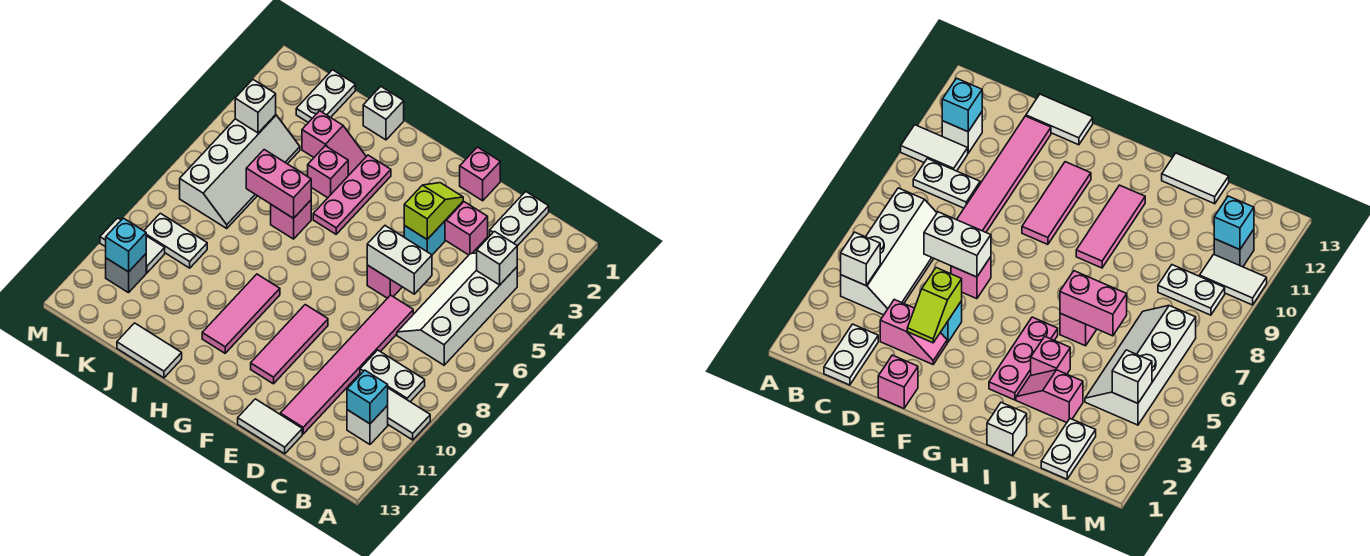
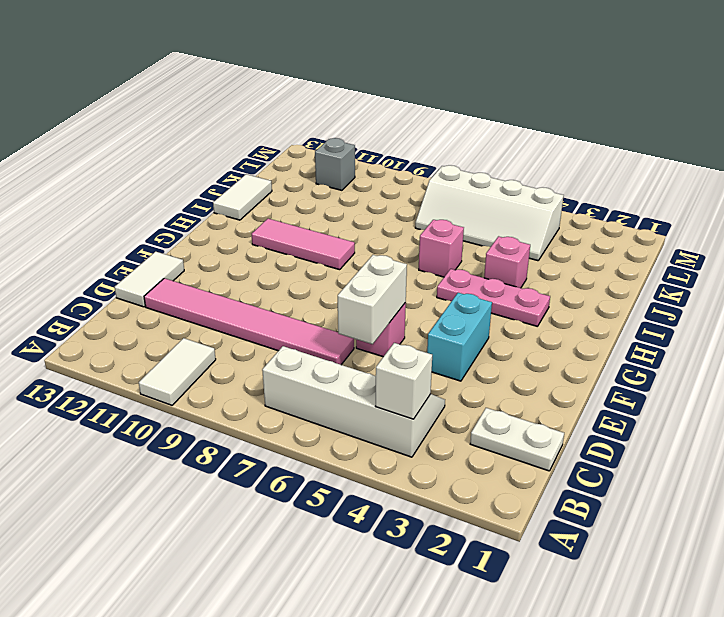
cyan brick E4:F4 level 1 -> cyan brick E4 level 1
none -> white plate B9:C9 level 1
none -> white brick B11 level 1
none -> pink slope D3:E3 level 1 top D
none -> pink brick E1 level 1

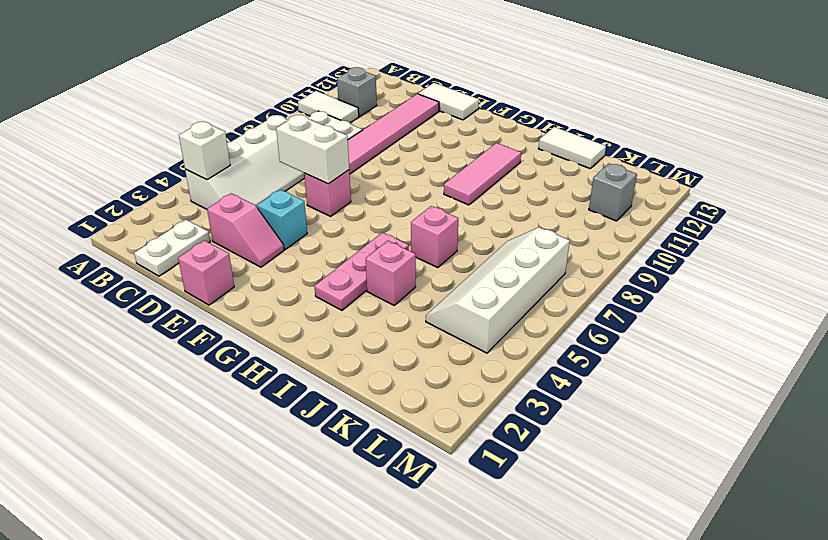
grey brick B11 level 1 -> white brick B11 level 1
none -> pink tile F9:F11 level 1
none -> white brick I1 level 1
none -> pink slope I3:J3 level 1 top J
none -> white plate K1:K2 level 1

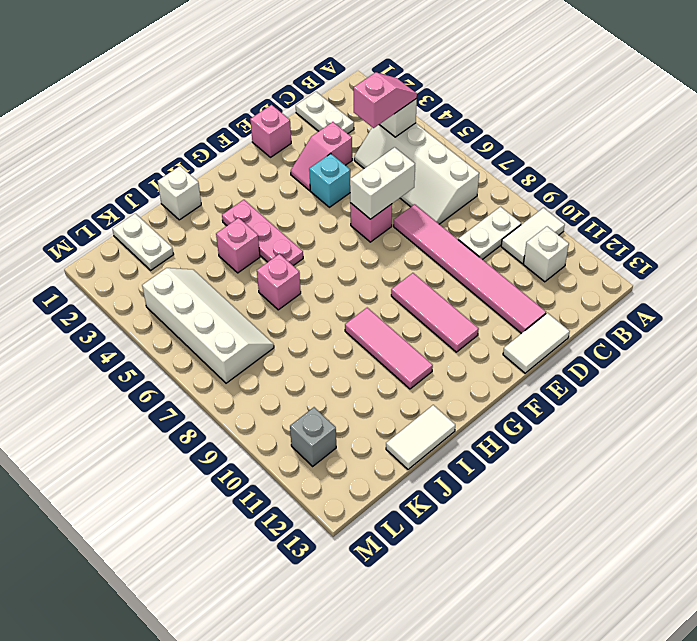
pink slope B4:C4 level 3 top C -> pink slope I3:J3 level 1 top J
none -> white plate K9:L9 level 1
none -> white tile L10:M10 level 1
none -> cyan brick B11 level 2
none -> lime slope E3:E4 level 2 top 4

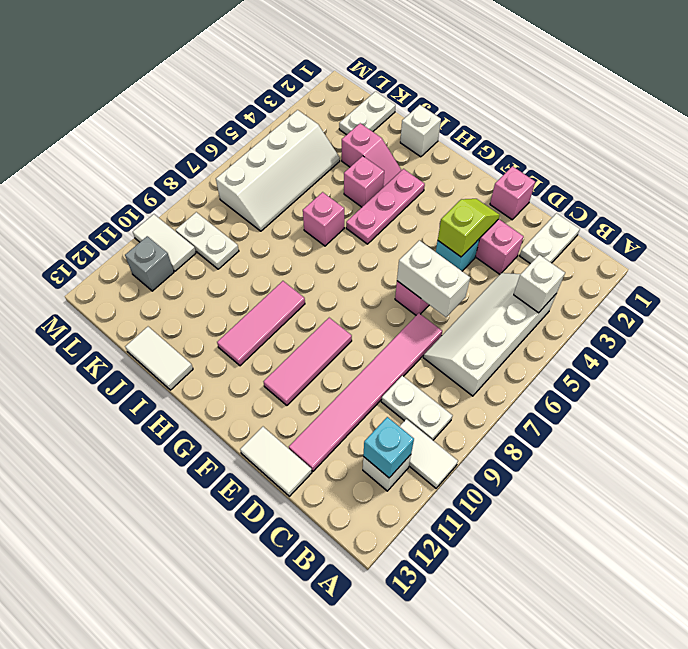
none -> pink brick I6:J6 level 2
none -> white brick L4 level 2
none -> cyan brick L11 level 2

